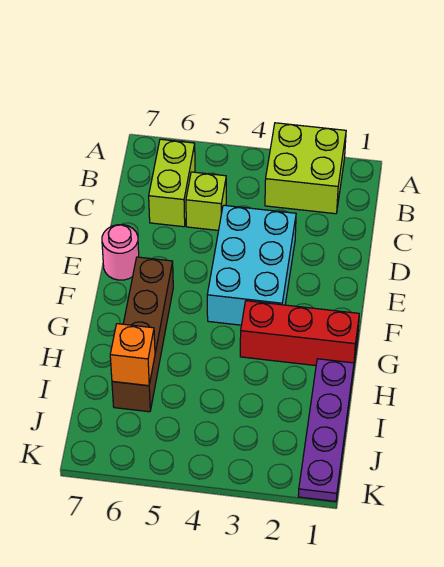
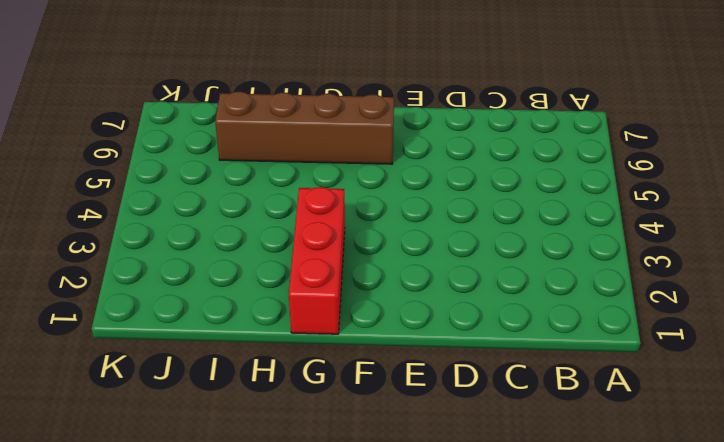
none -> lime brick A2:B3 level 1
none -> lime brick B6:C6 level 1

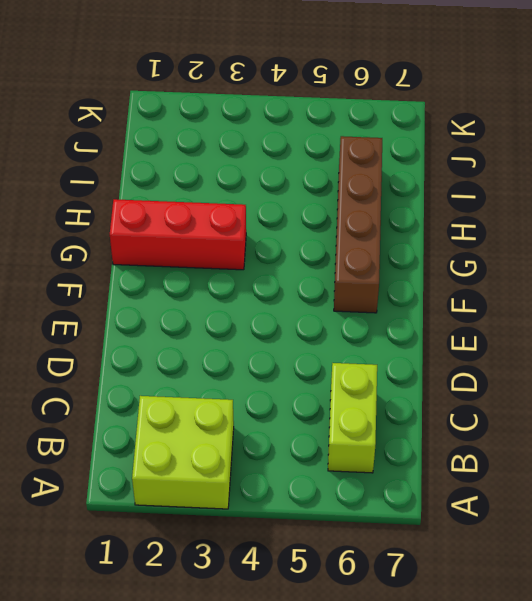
none -> lime brick C5 level 1
none -> cyan brick D3:F4 level 1

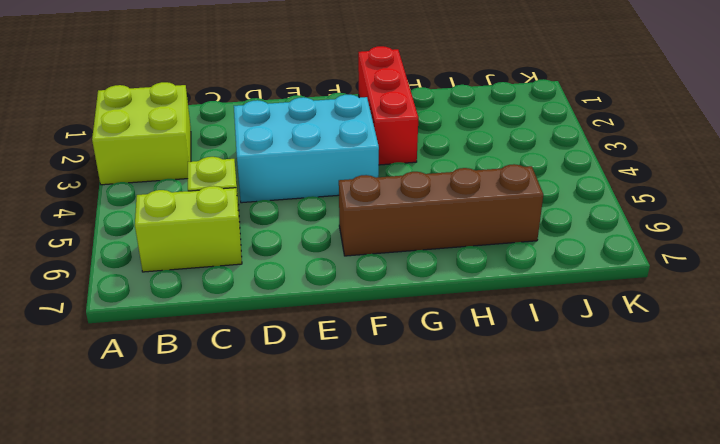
none -> pink round brick E7 level 1
none -> purple plate H1:K1 level 1

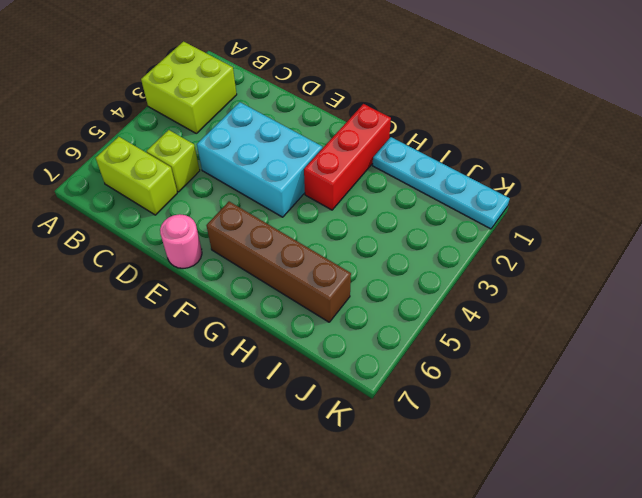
cyan plate H1:K1 level 1 -> purple plate H1:K1 level 1
none -> orange brick I6 level 2

